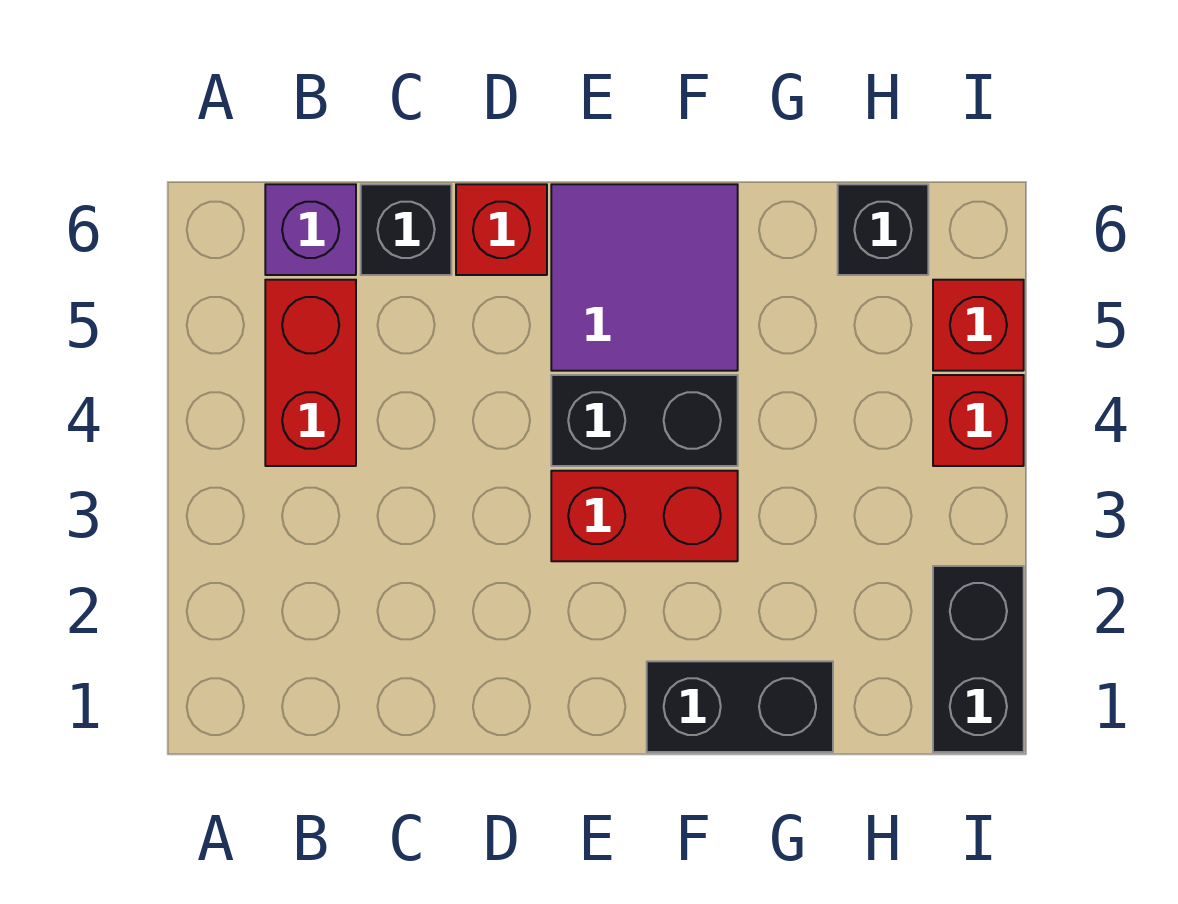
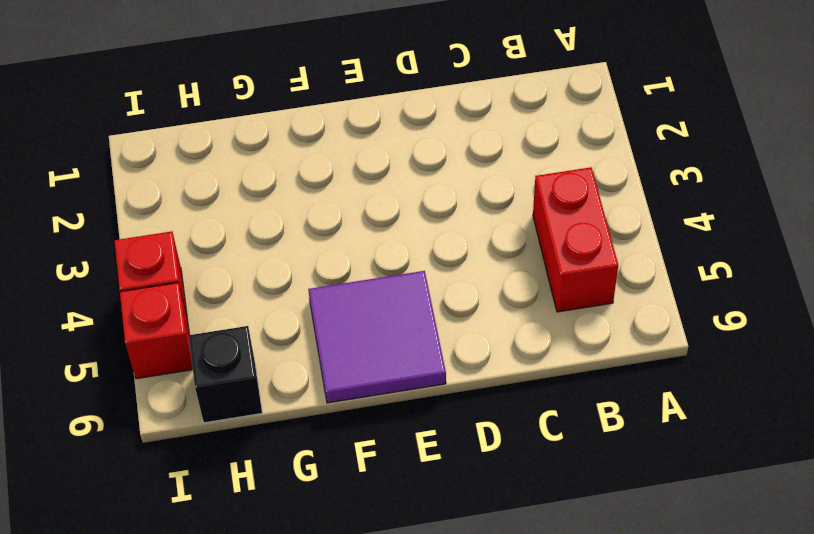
none -> purple brick B6 level 1
none -> black brick C6 level 1
none -> red brick D6 level 1

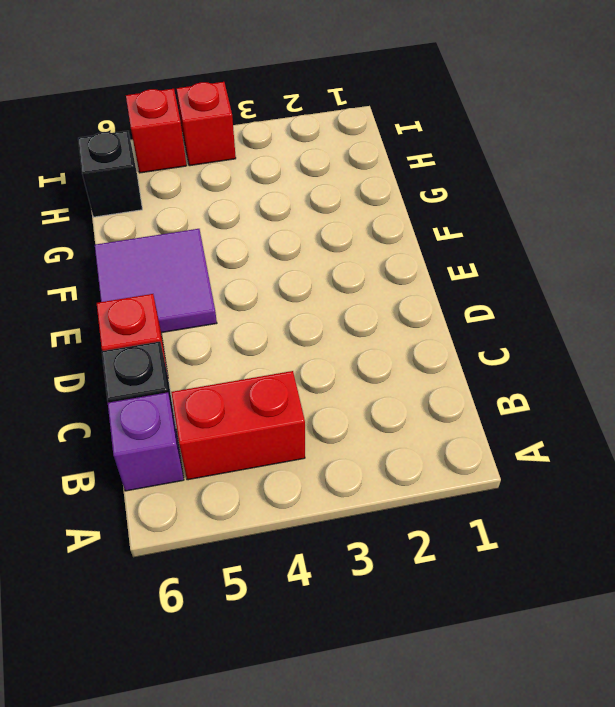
none -> red brick E3:F3 level 1
none -> black brick E4:F4 level 1
none -> black brick F1:G1 level 1

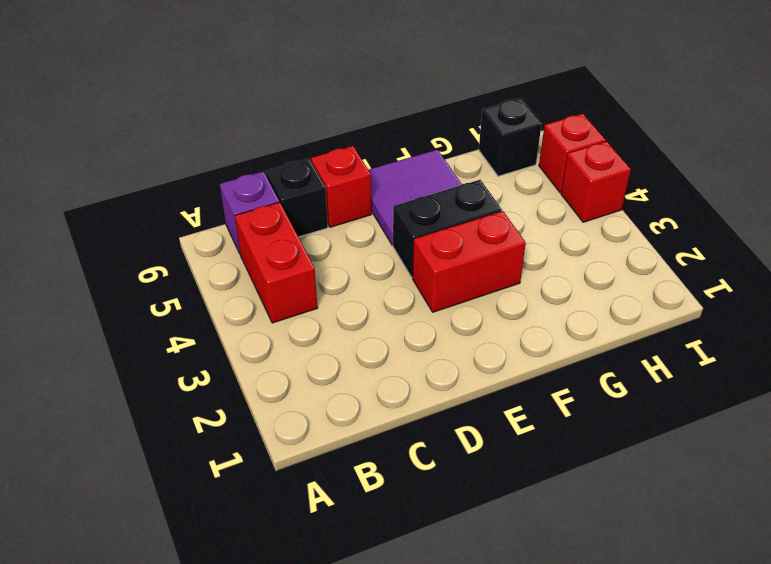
none -> black brick F1:G1 level 1
none -> black brick I1:I2 level 1

